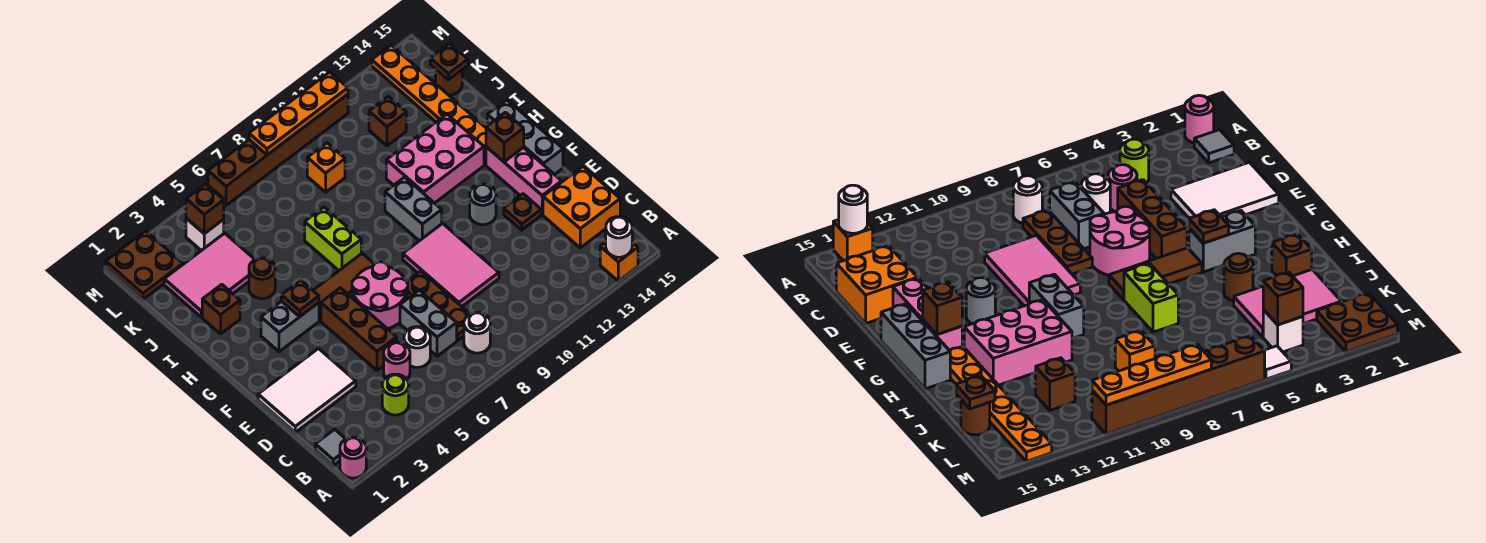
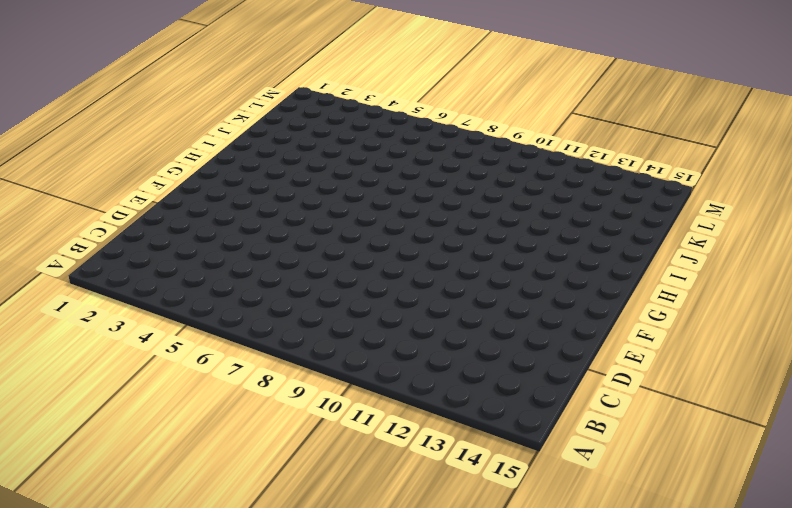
none -> pink round brick A1 level 1
none -> orange brick A14 level 1
none -> grey tile B1 level 1
none -> lime round brick B4 level 1

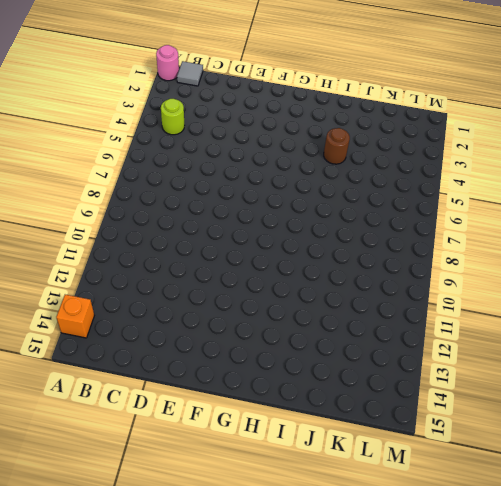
none -> white round brick B8 level 1
none -> pink round brick C5 level 1
none -> white round brick C6 level 1
none -> grey brick C7:D7 level 1

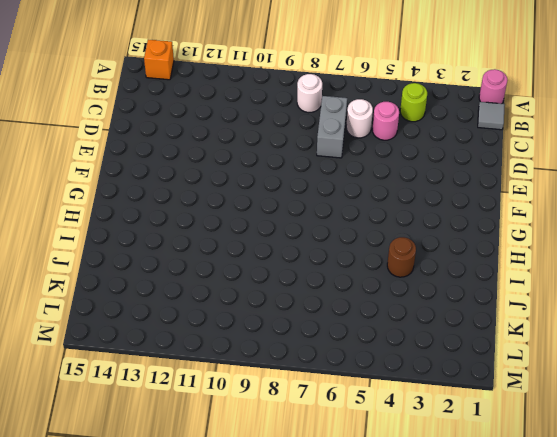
none -> brown plate C8:E8 level 1
none -> orange brick C14:D15 level 1
none -> white tile D1:E3 level 1
none -> brown brick D5:F5 level 1

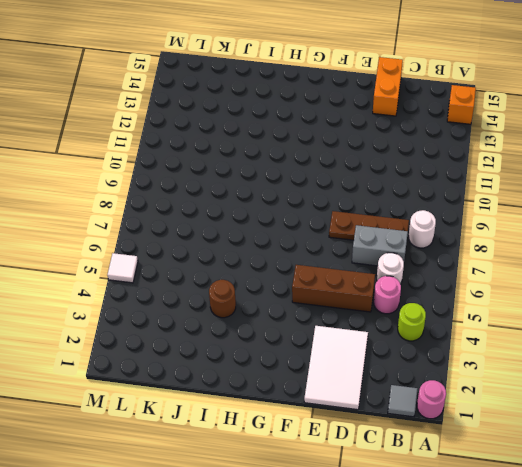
orange brick D14:D15 level 1 -> orange brick C14:D15 level 1
none -> pink tile D9:F10 level 1
none -> pink round brick E6:F7 level 1
none -> brown plate E13 level 1
none -> pink brick E14:G14 level 1

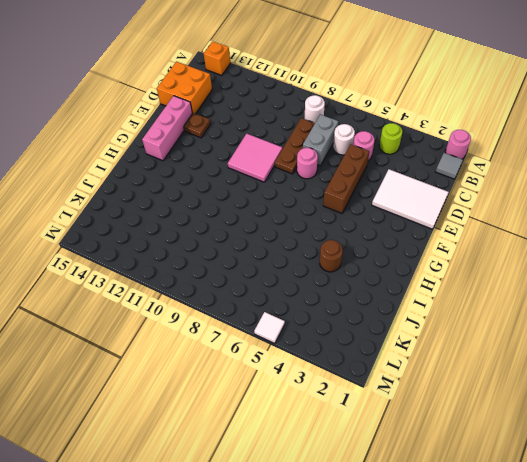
pink round brick E7 level 1 -> pink round brick E6:F7 level 1
pink tile E9:F10 level 1 -> pink tile D9:F10 level 1
none -> grey round brick F12 level 1
none -> grey brick F15:H15 level 1
none -> grey brick G3:G4 level 1
none -> brown tile G5:G7 level 1

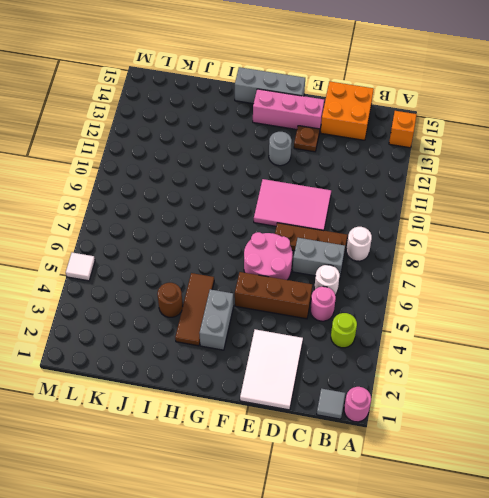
brown tile H3:H5 level 1 -> brown tile G5:G7 level 1
none -> grey brick G10:H10 level 1
none -> lime brick H7:I7 level 1
none -> pink brick H11:I13 level 1
none -> orange plate H14:M14 level 1

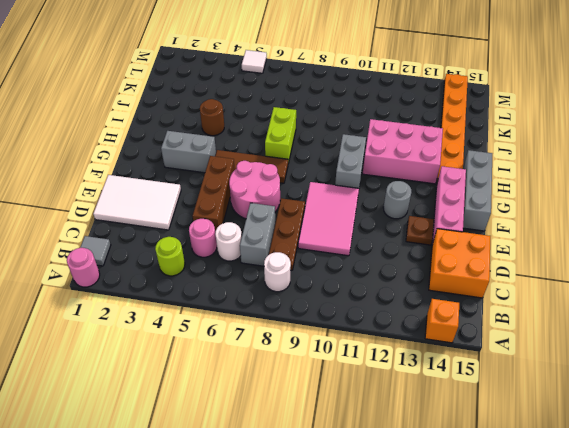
none -> brown brick I2 level 1
none -> pink tile J2:K4 level 1
none -> orange brick K9 level 1
none -> brown brick K12 level 1

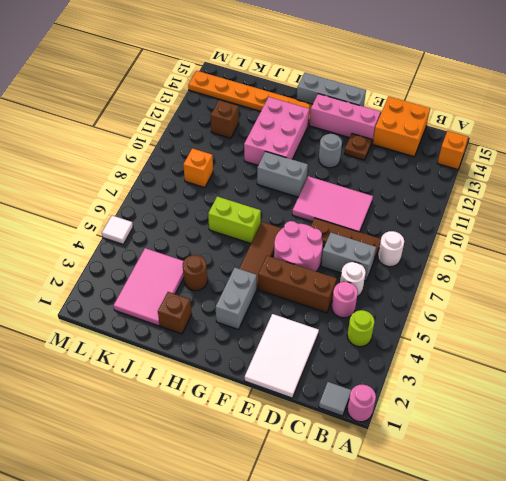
none -> brown round brick K15 level 1
none -> brown plate L1:M2 level 1
none -> white brick L4 level 1
none -> brown brick M6:M11 level 1

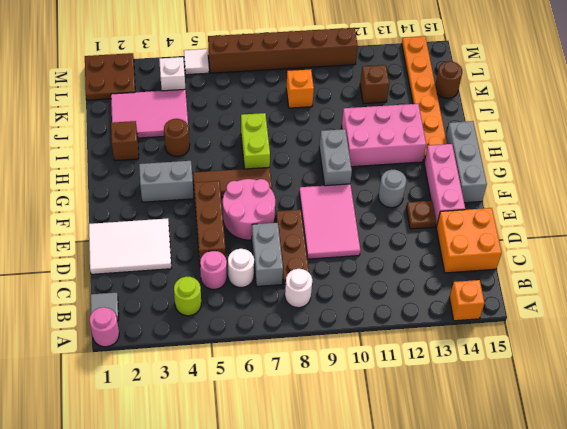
none -> white round brick A14 level 2
none -> brown plate G4 level 2
none -> brown brick G14 level 2
none -> brown plate K15 level 2

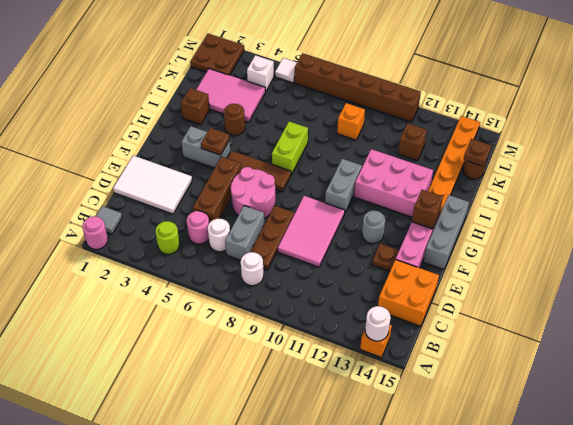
none -> brown brick L4 level 2
none -> orange plate M8:M11 level 2

